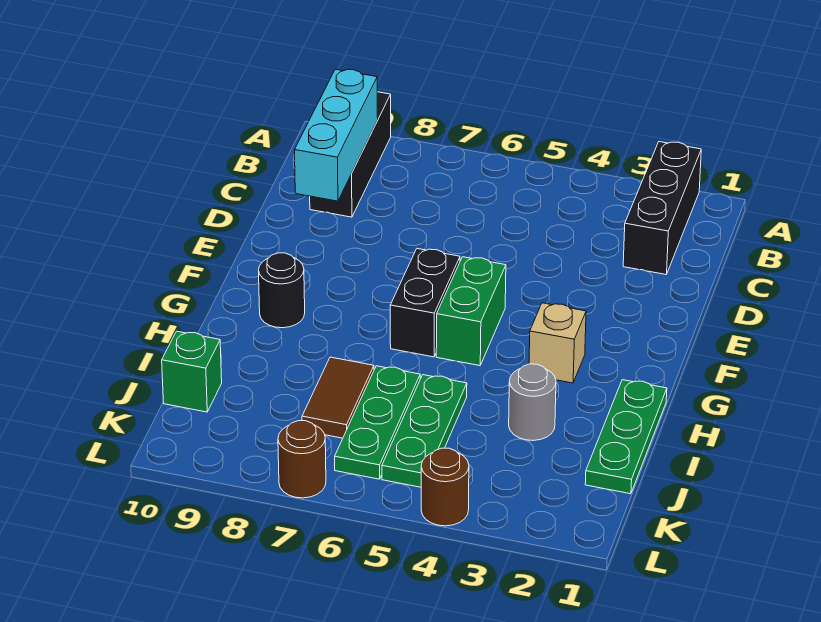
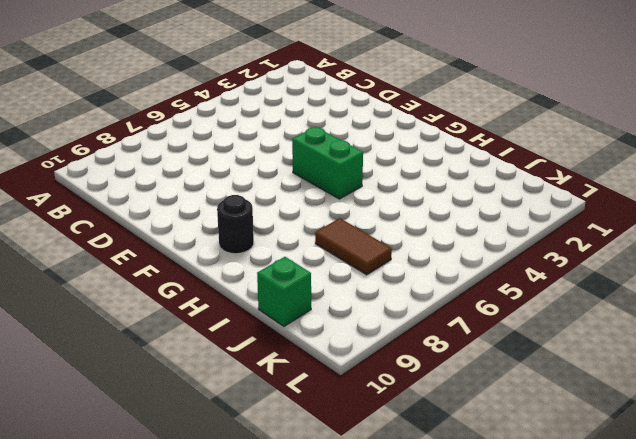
none -> black brick A2:C2 level 1
none -> black brick A9:C9 level 1
none -> black brick F6:G6 level 1

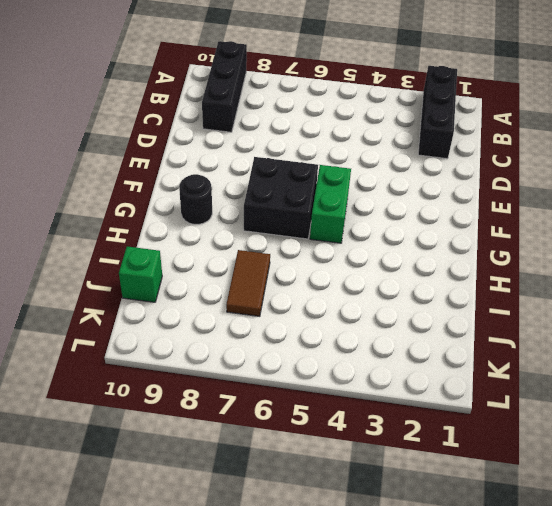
black brick F6:G7 level 1 -> black brick F6:G6 level 1
none -> tan brick G3 level 1
none -> green plate H1:J1 level 1
none -> grey round brick I3 level 1

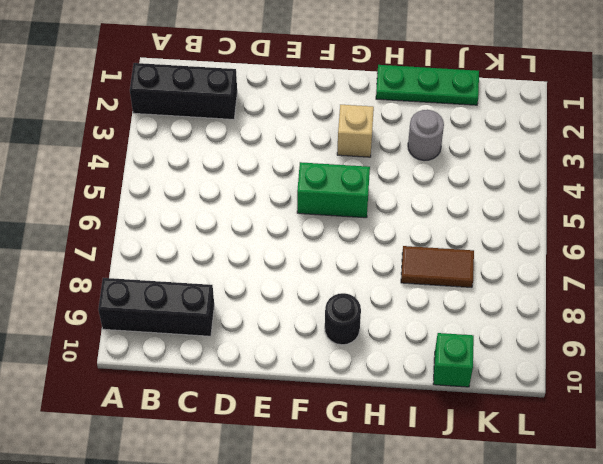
none -> black brick F6:G6 level 1
none -> green plate I5:K5 level 1
none -> green plate I6:K6 level 1

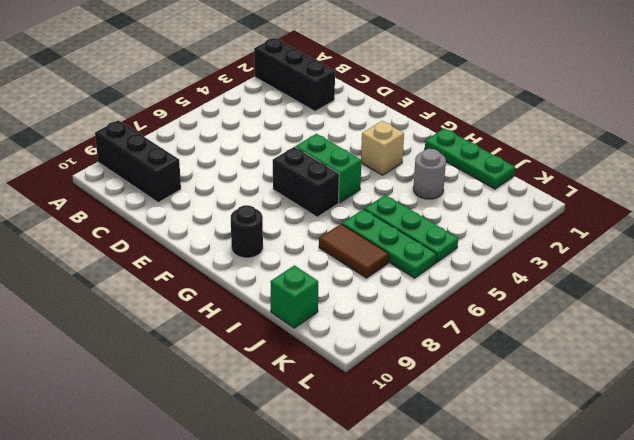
none -> brown round brick L4 level 1
none -> brown round brick L7 level 1
none -> cyan brick B9:D9 level 2

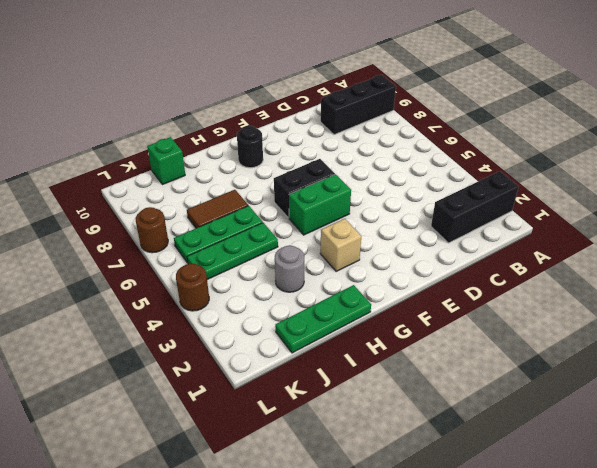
none -> cyan brick B9:D9 level 2

